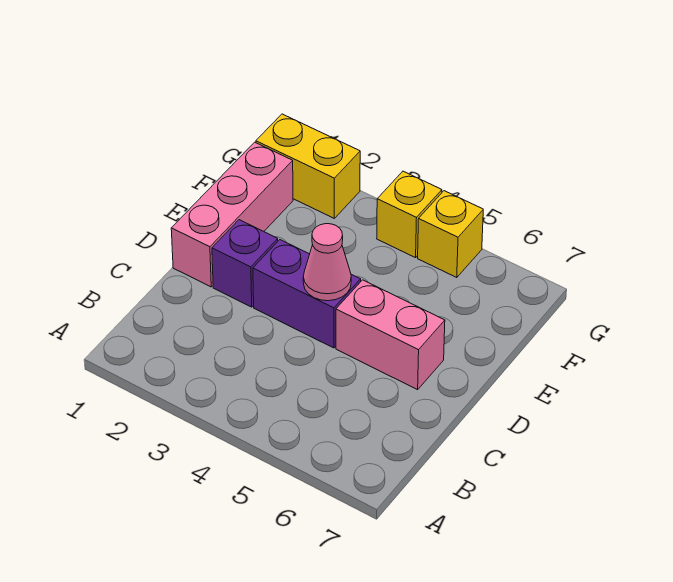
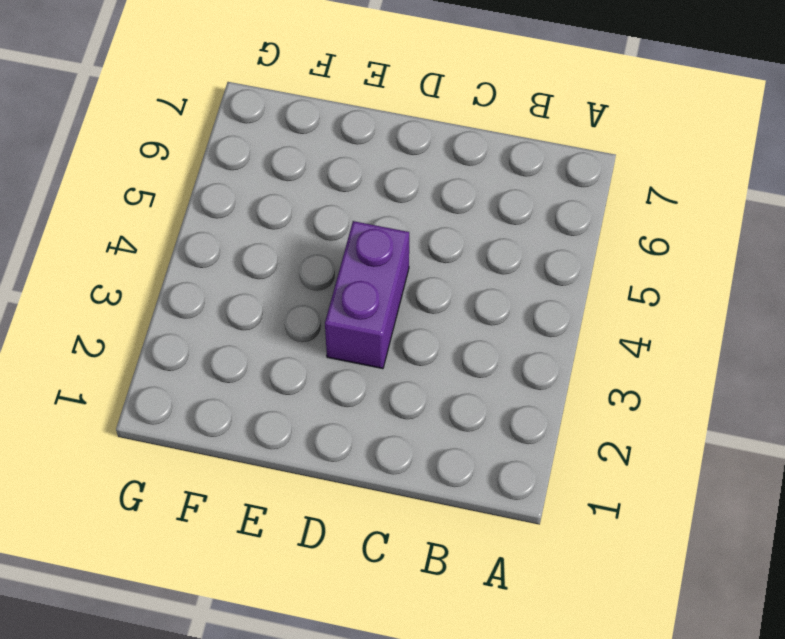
none -> pink brick D1:F1 level 1
none -> purple brick D2 level 1

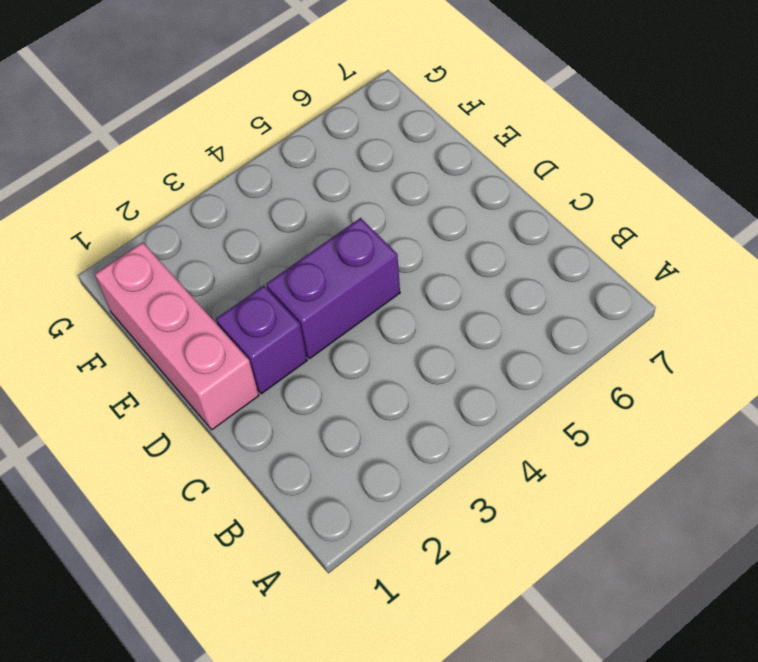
none -> pink brick D5:D6 level 1
none -> yellow brick G1:G2 level 1

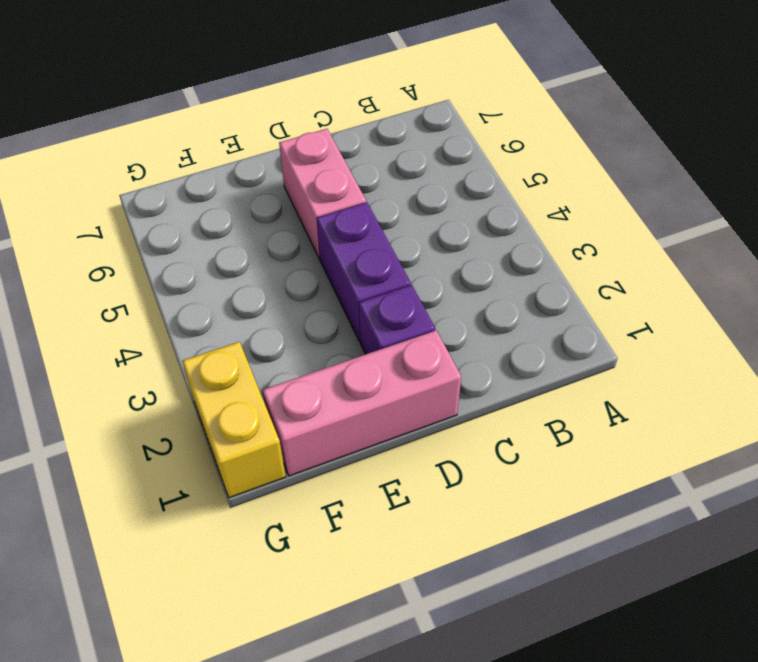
none -> yellow brick G4 level 1
none -> yellow brick G5 level 1

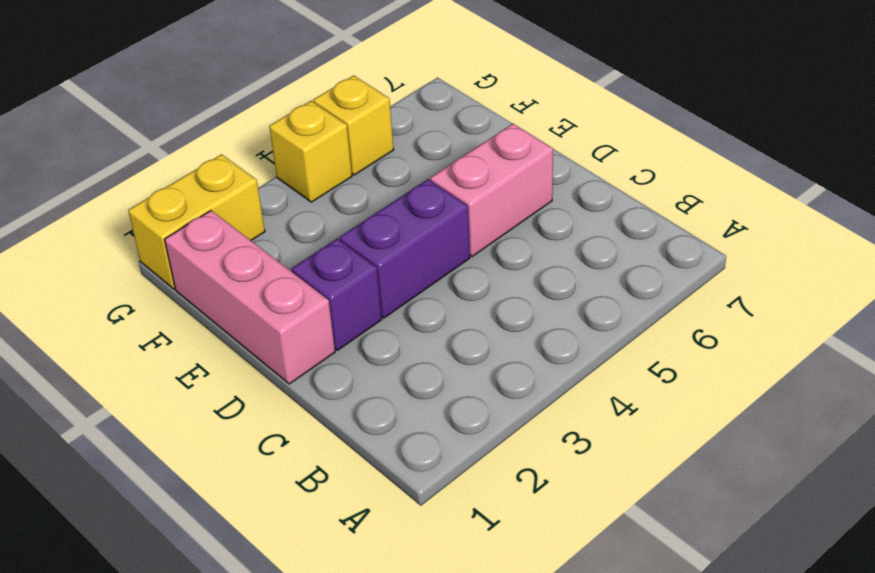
none -> pink cone D4 level 2

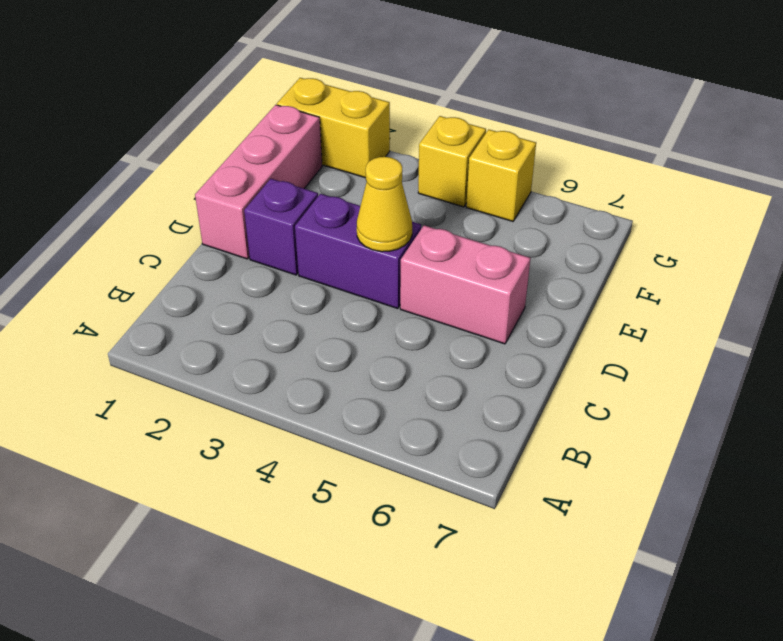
yellow cone D4 level 2 -> pink cone D4 level 2

